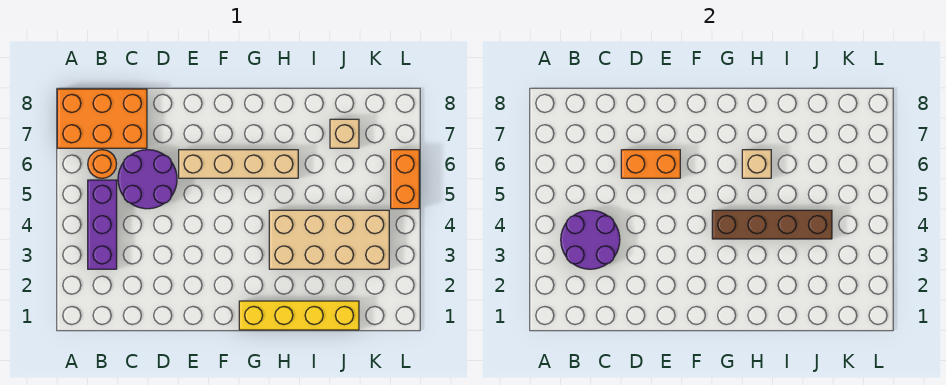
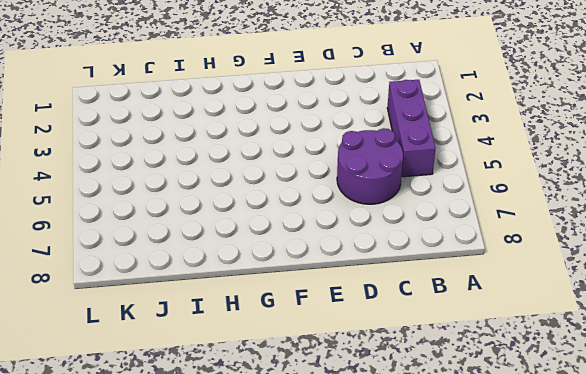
none -> orange brick A7:C8 level 1
none -> orange round brick B6 level 1
none -> tan brick E6:H6 level 1

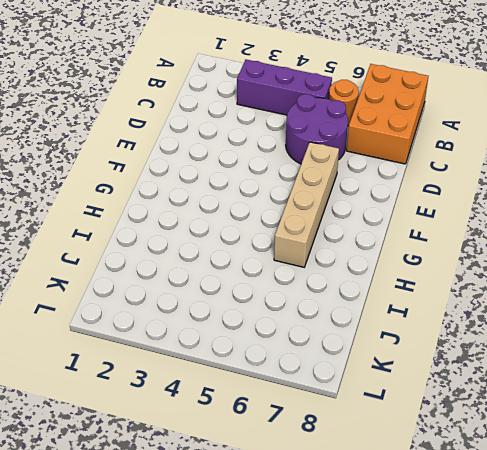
none -> yellow brick G1:J1 level 1
none -> tan brick H3:K4 level 1
none -> tan brick J7 level 1

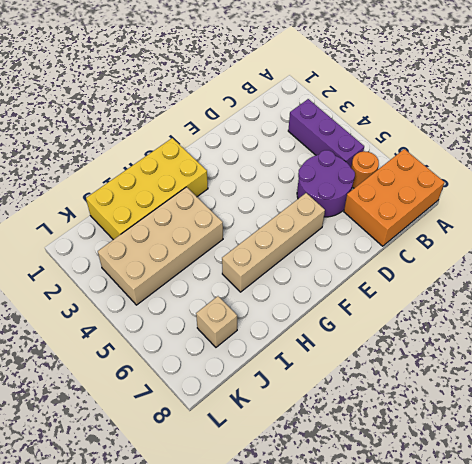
yellow brick G1:J2 level 1 -> yellow brick G1:J1 level 1
none -> orange brick L5:L6 level 1
none -> purple round brick B3:C4 level 2
none -> orange brick D6:E6 level 2

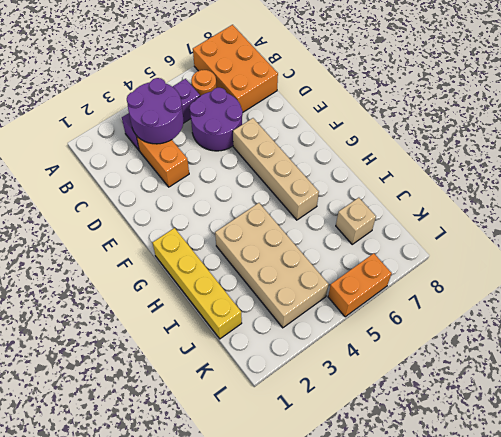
orange brick C3:D3 level 1 -> orange brick D6:E6 level 2
none -> brown brick G4:J4 level 2
none -> tan brick H6 level 2

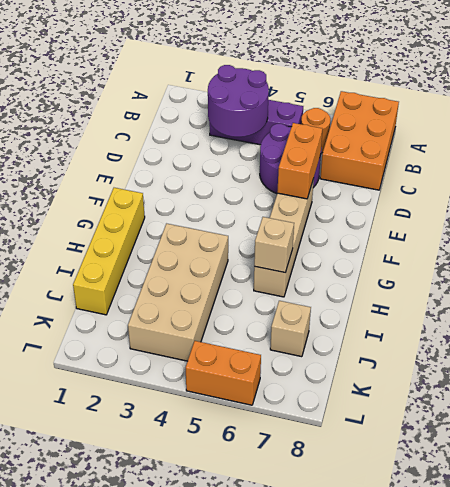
none -> brown brick G4:J4 level 2

